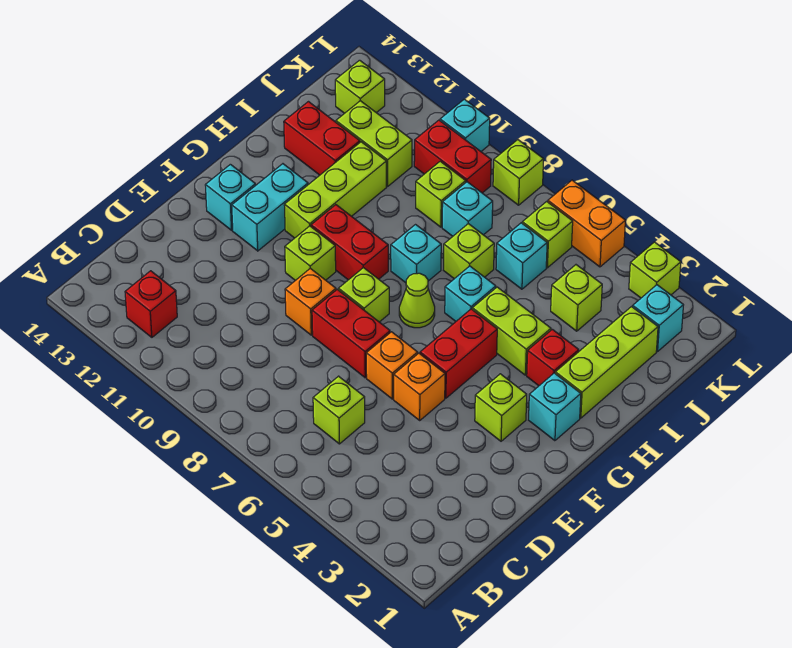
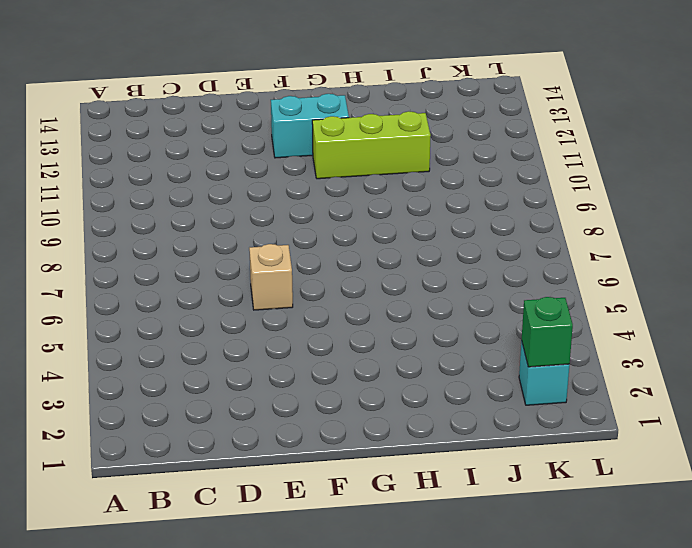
tan brick E6 level 1 -> orange brick E6 level 1
green brick K2 level 2 -> none
none -> red brick B12 level 1
none -> lime brick C6 level 1
none -> orange brick E5 level 1
none -> red brick E7:E8 level 1

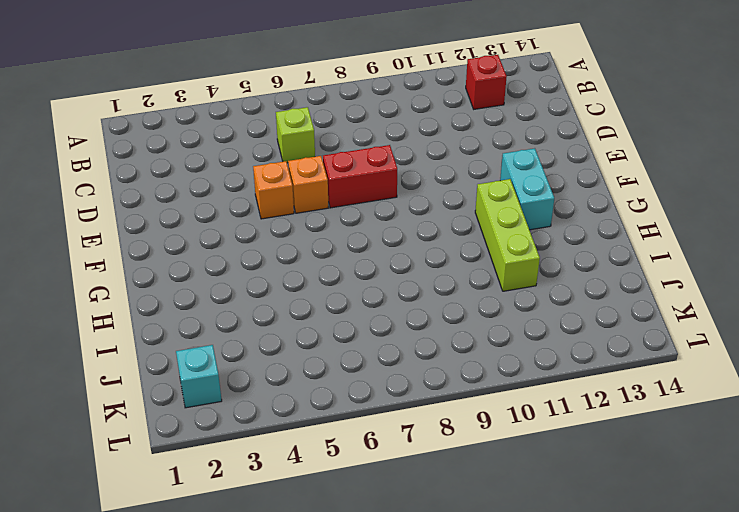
none -> orange brick E9 level 1
none -> lime brick F3 level 1
none -> red brick F5:G5 level 1
none -> lime brick F8 level 1

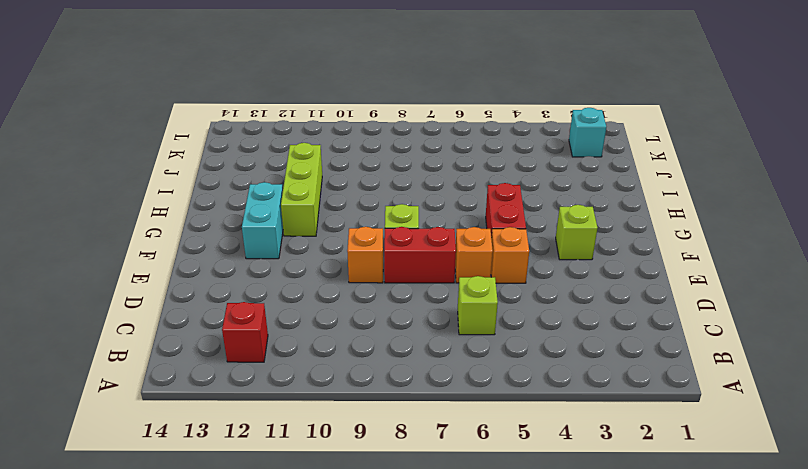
none -> lime brick F10 level 1
none -> cyan brick F13 level 1
none -> cyan brick G2 level 1
none -> lime cone G7 level 1

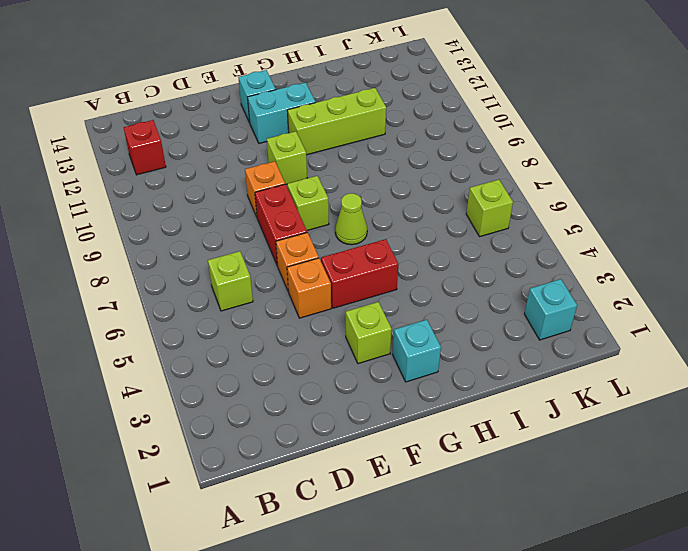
none -> red brick G9:G10 level 1
none -> lime brick H2:J2 level 1
none -> red brick H3 level 1
none -> lime brick H4:H5 level 1

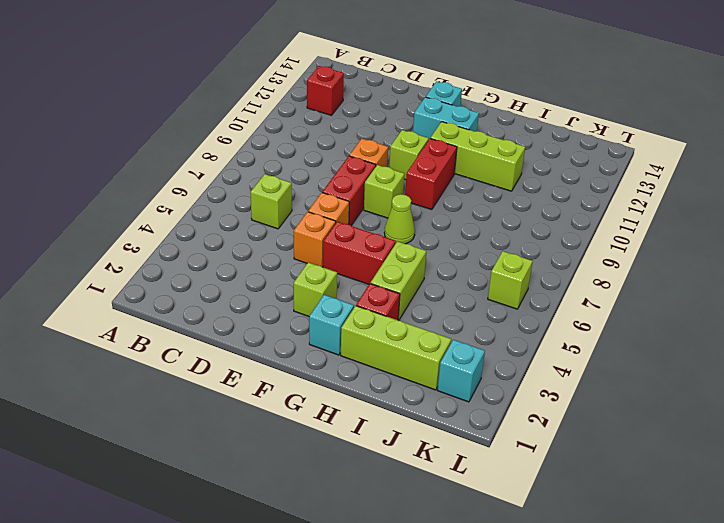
none -> cyan brick H6 level 1
none -> cyan brick H8 level 1
none -> lime brick I7 level 1
none -> red brick I12:I13 level 1

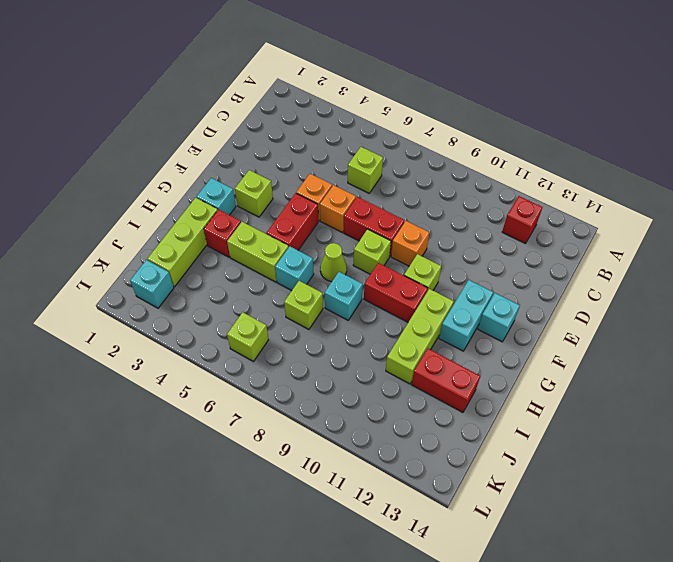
none -> lime brick J4 level 1
none -> cyan brick J6 level 1
none -> cyan brick J8 level 1
none -> lime brick J9 level 1

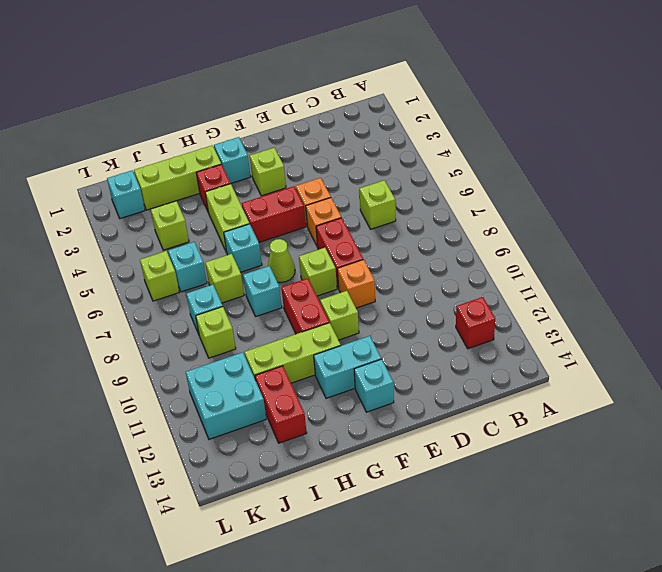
cyan brick J11:K12 level 1 -> lime brick J11:J12 level 1
none -> red brick K9:K10 level 1
none -> lime brick K13 level 1
none -> lime brick L3 level 1
none -> orange brick L5:L6 level 1

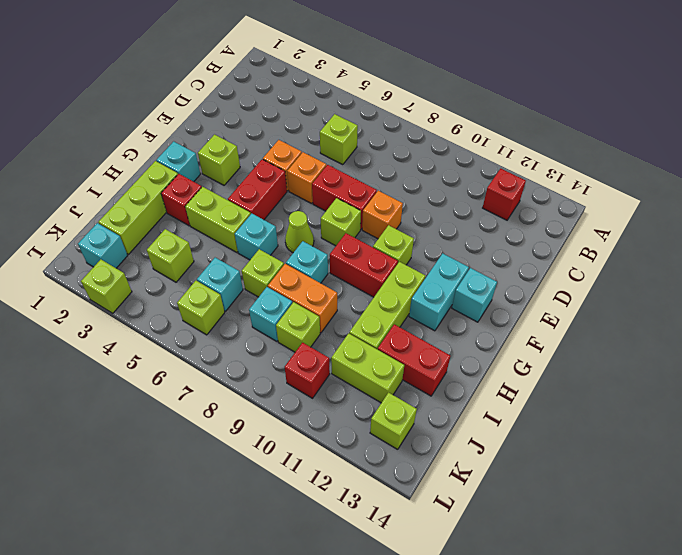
orange brick I8:I9 level 1 -> orange brick L5:L6 level 1
red brick K10 level 1 -> red brick K9:K10 level 1
none -> lime brick L8 level 1
none -> cyan brick L10 level 1

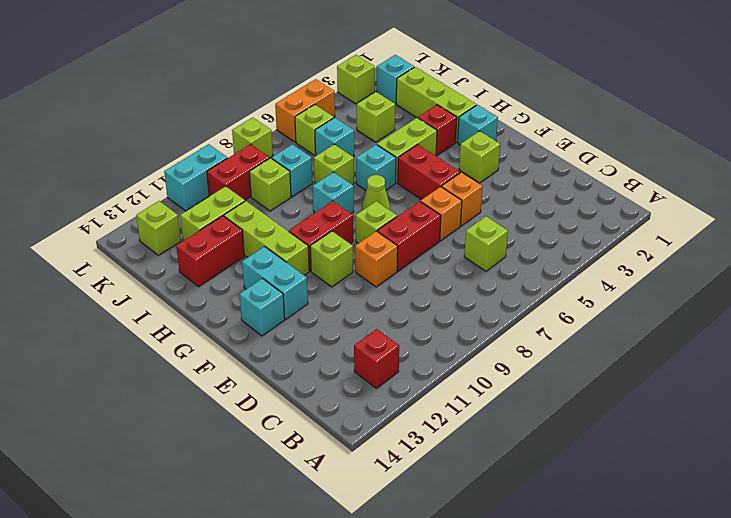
cyan brick L10:L11 level 1 -> cyan brick L10 level 1

